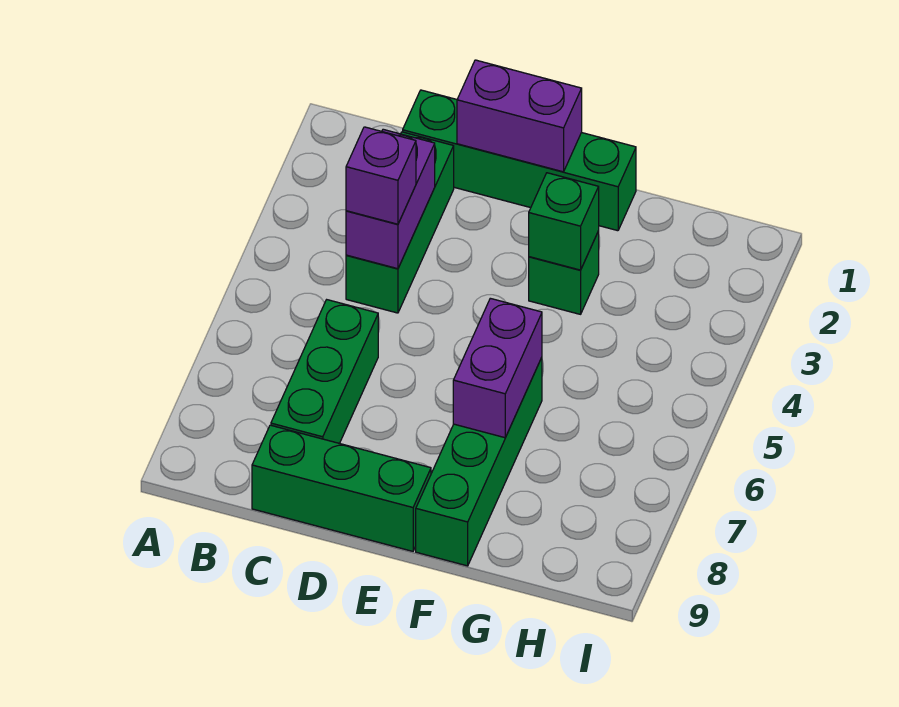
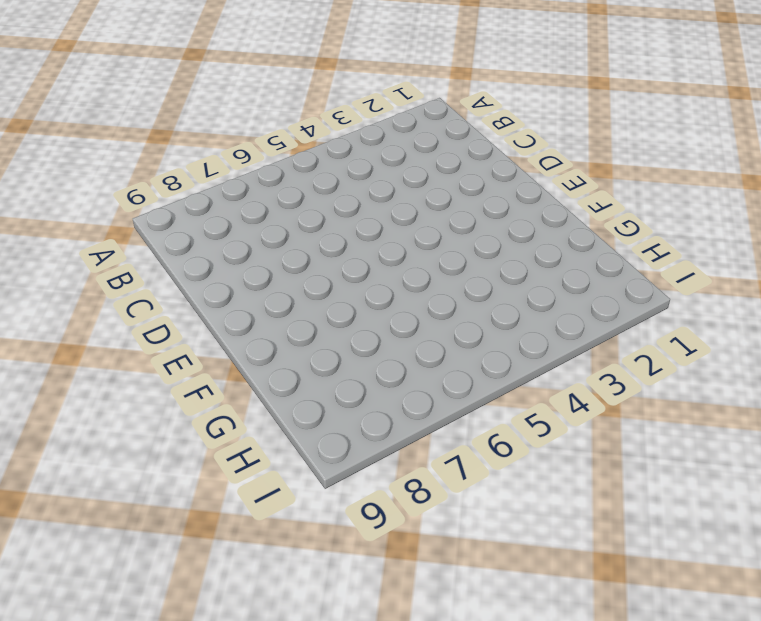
none -> green brick C1:F1 level 1
none -> green brick C2:C4 level 1

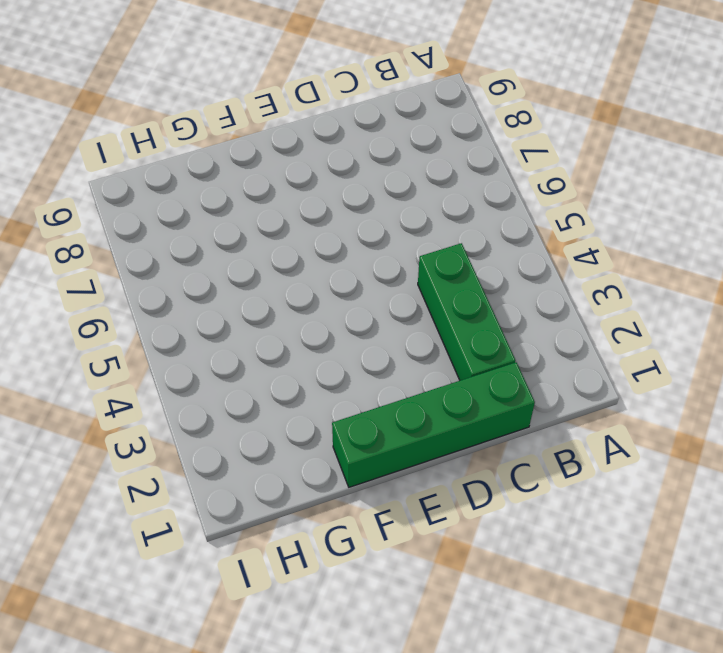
none -> green brick C6:C8 level 1
none -> green brick C9:E9 level 1

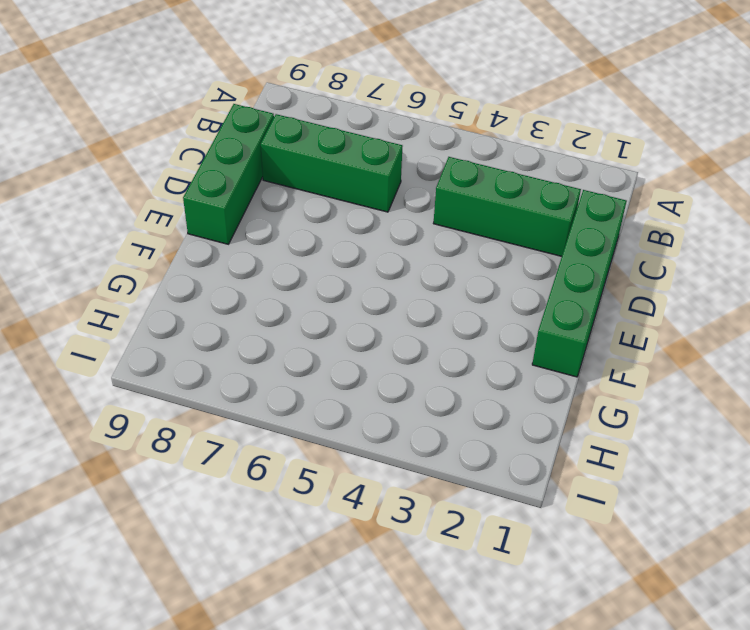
none -> green brick F3 level 1
none -> green brick F6:F9 level 1

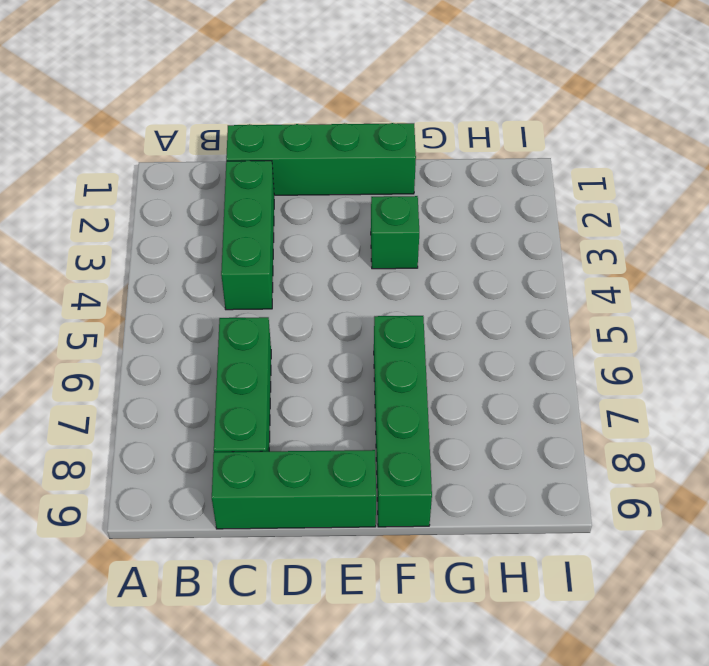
none -> purple brick C3:C4 level 2
none -> purple brick D1:E1 level 2

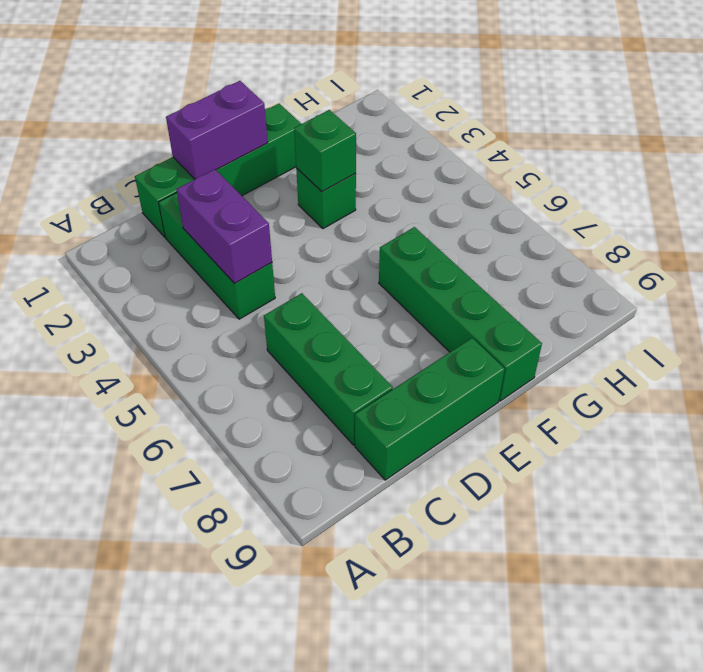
none -> purple brick F6:F7 level 2
none -> purple brick C4 level 3

